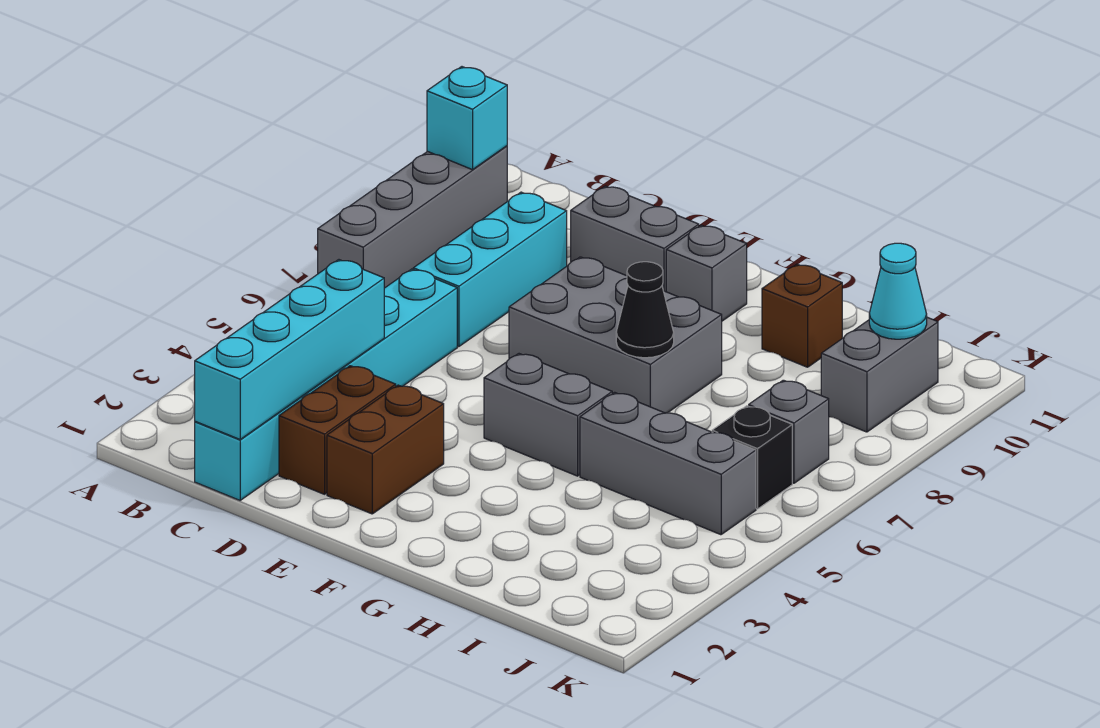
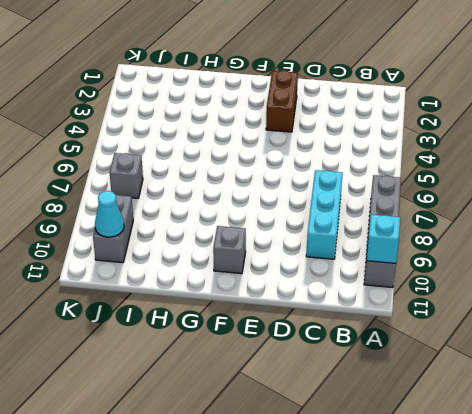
none -> cyan brick C1:C6 level 1
none -> brown brick D2:D3 level 1
none -> grey brick D10:E10 level 1

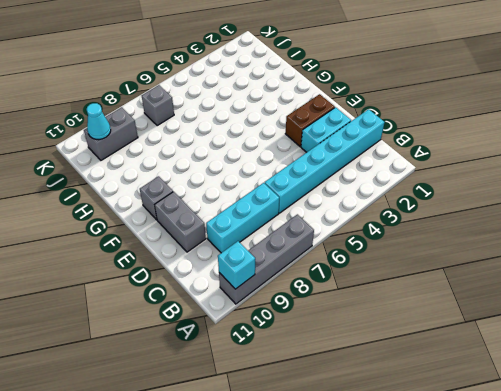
cyan brick D2:D3 level 1 -> brown brick D2:D3 level 1
none -> grey brick E7:G8 level 1
none -> grey brick F5:G5 level 1
none -> grey brick H5:J5 level 1

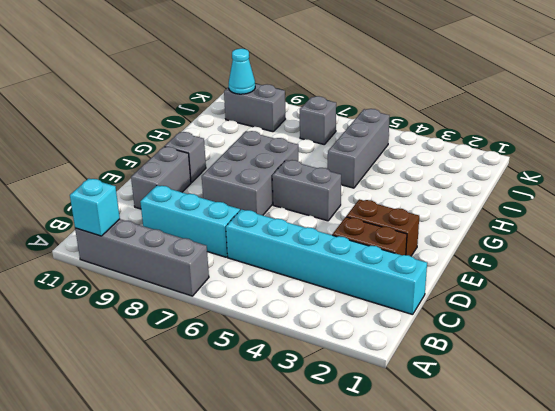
grey brick F5:F6 level 1 -> grey brick F5:G5 level 1
none -> brown brick H10 level 1
none -> black brick J6 level 1
none -> cyan brick C1:C4 level 2

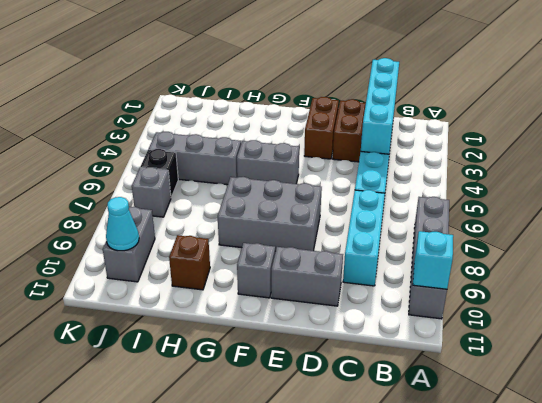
none -> black cone G7 level 2

